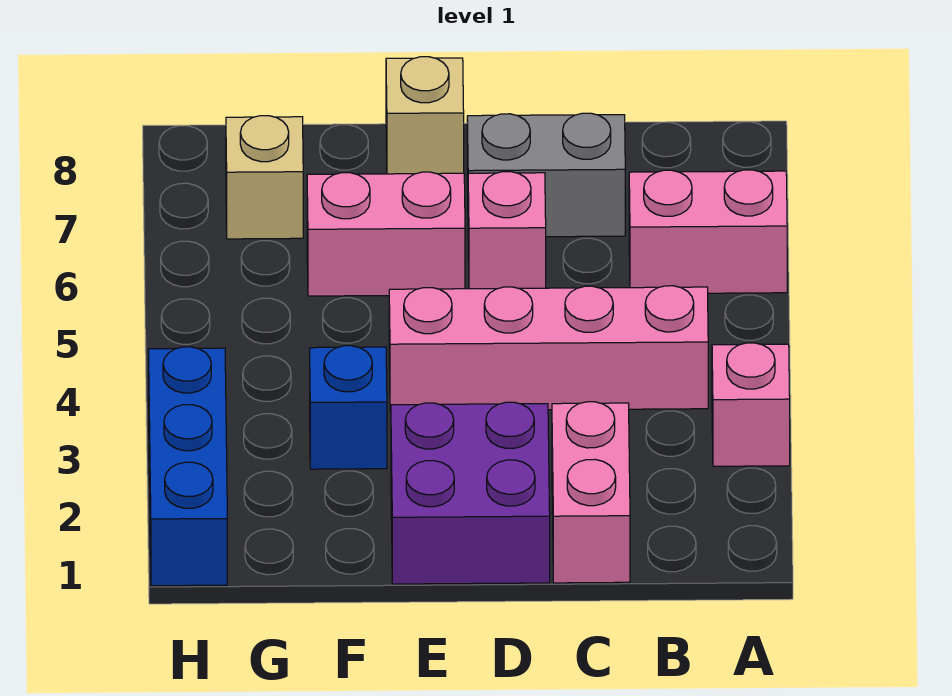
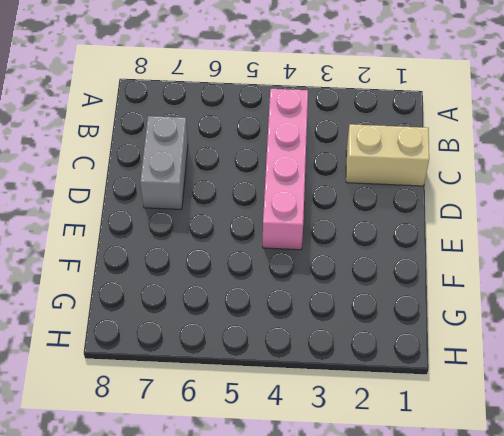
tan brick C1:C2 level 1 -> pink brick C1:C2 level 1
none -> pink brick A3 level 1
none -> pink brick A6:B6 level 1
none -> purple brick D1:E2 level 1

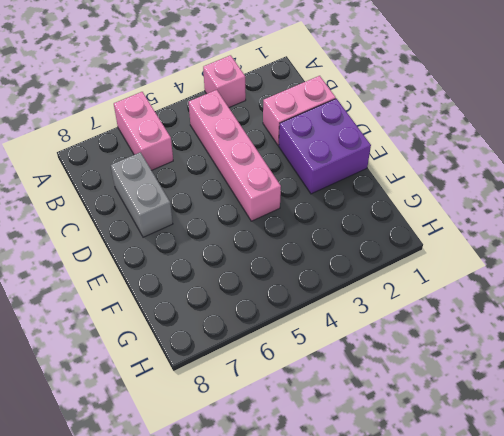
none -> pink brick D6 level 1
none -> pink brick E6:F6 level 1
none -> tan brick E8 level 1

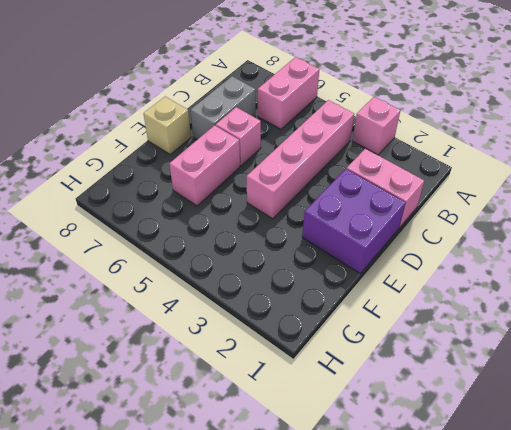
none -> blue brick F3 level 1
none -> tan brick G7 level 1
none -> blue brick H1:H3 level 1

